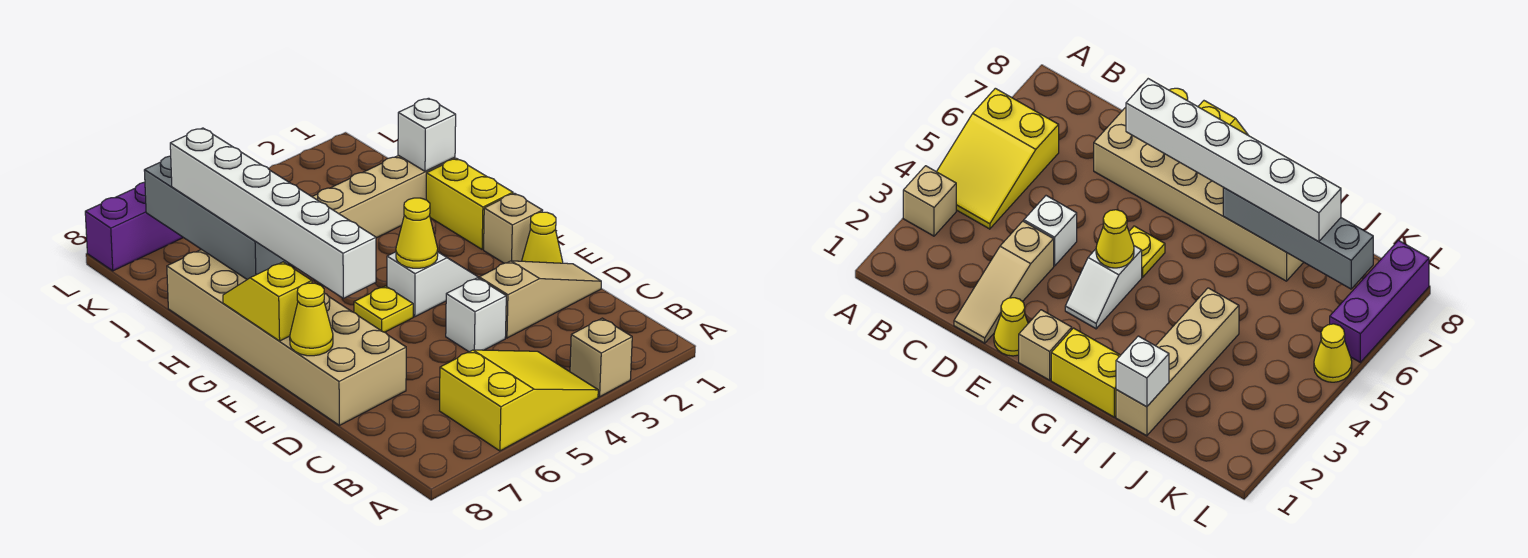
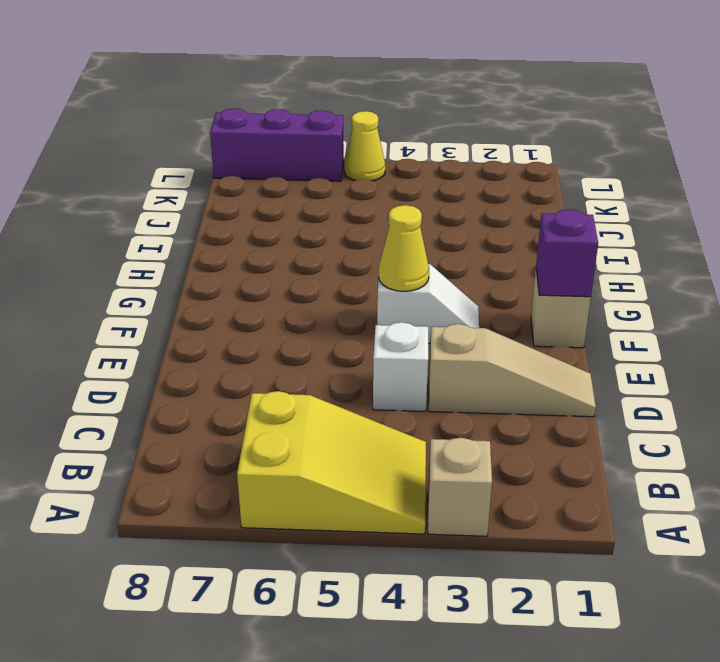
purple brick F1 level 2 -> none
none -> tan brick D7:I8 level 1
none -> yellow cone E1 level 1
none -> yellow plate F5 level 1

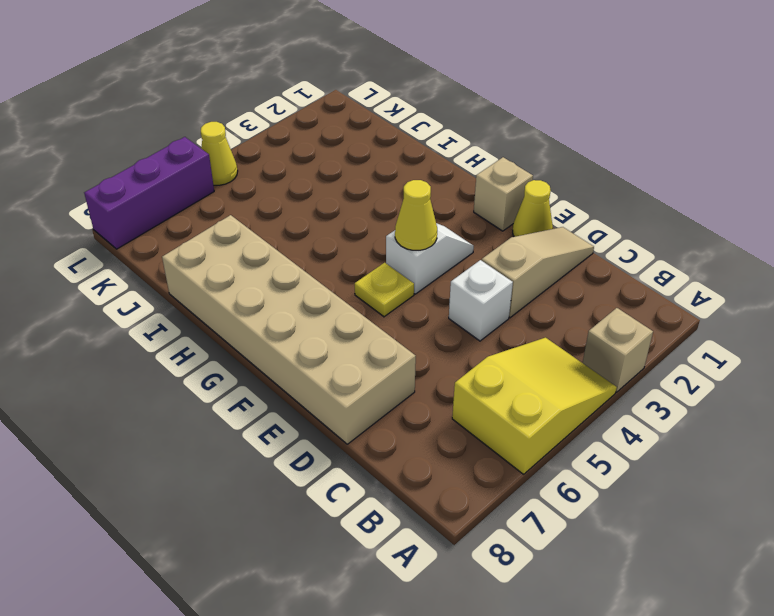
none -> yellow brick G1:H1 level 1
none -> tan brick I1:I4 level 1
none -> yellow cone E8 level 2

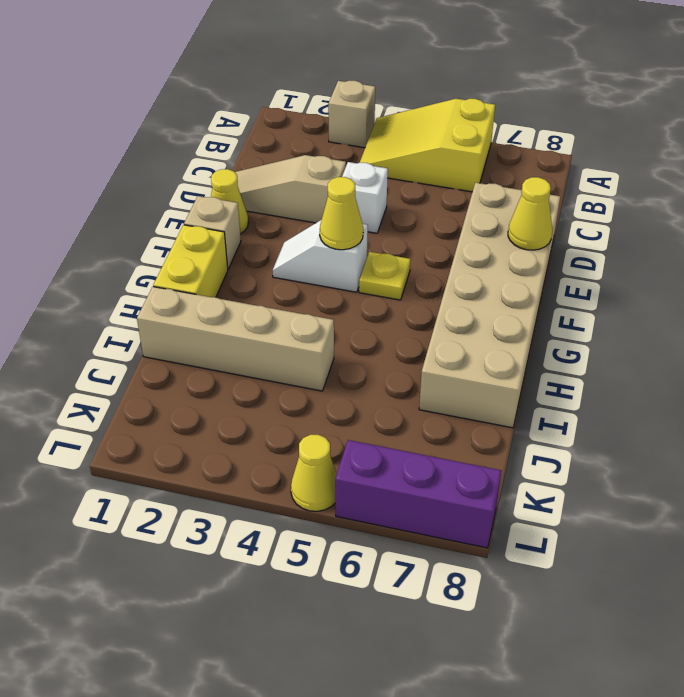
none -> yellow slope F8:G8 level 2 top F
none -> grey brick H7:K7 level 2
none -> white brick I1 level 2

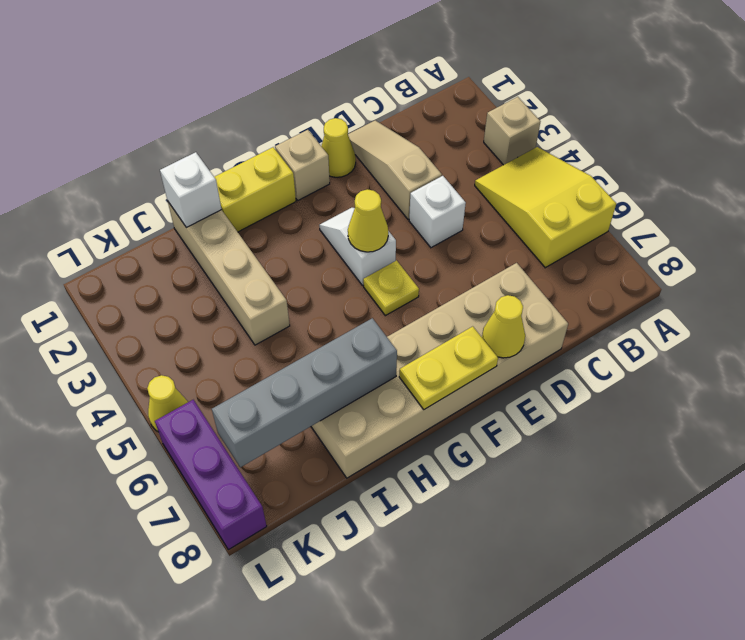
yellow plate F8:G8 level 2 -> yellow slope F8:G8 level 2 top F
none -> white brick E7:J7 level 3

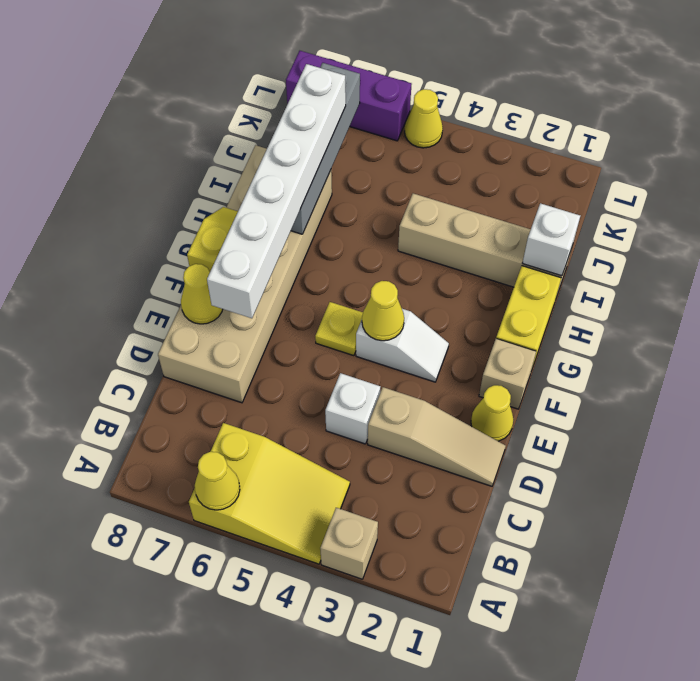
yellow cone A6 level 2 -> none

